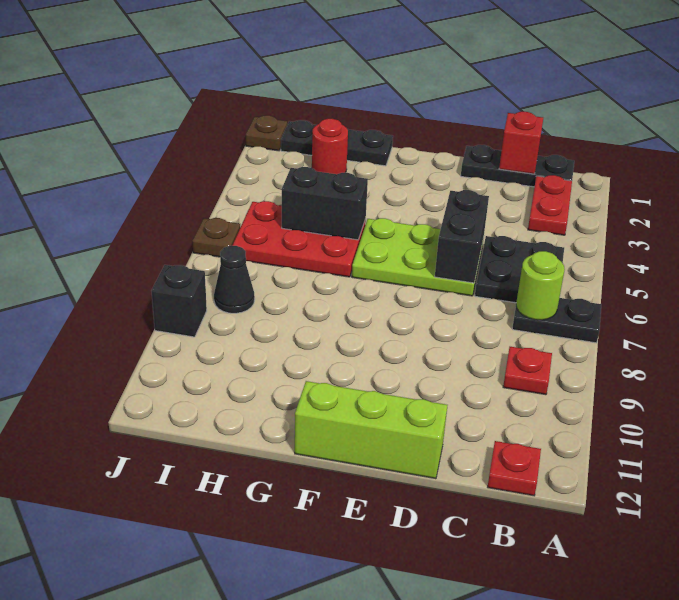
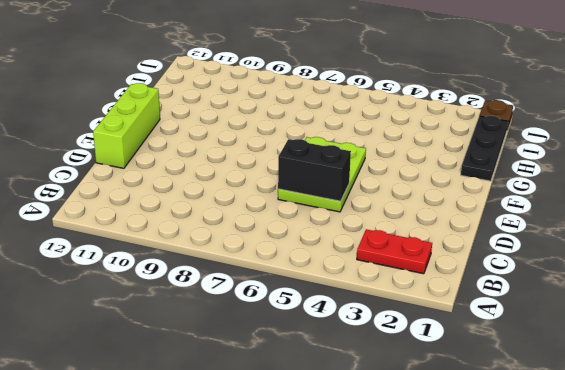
none -> black plate A7:B7 level 1
none -> black plate B1:D1 level 1
none -> black plate B5:C6 level 1

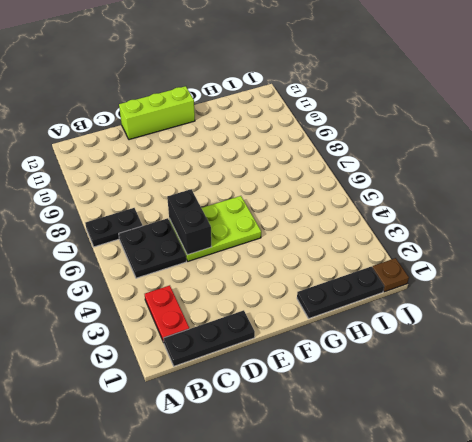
none -> red plate B9 level 1
none -> red plate B12 level 1
none -> red plate G5:I6 level 1

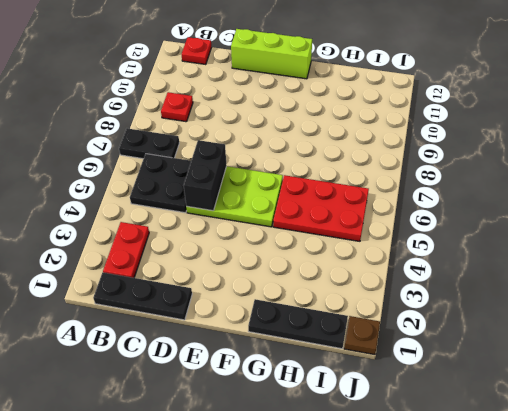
none -> red round brick H2 level 1
none -> black cone I8 level 1
none -> brown plate J6 level 1

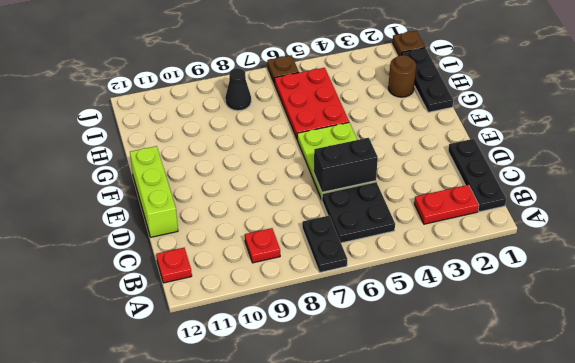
brown round brick H2 level 1 -> red round brick H2 level 1
none -> black brick J9 level 1
none -> lime round brick B7 level 2
none -> red brick C1 level 2

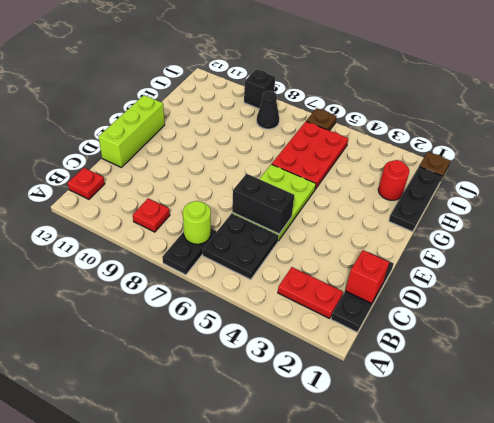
none -> black brick G5:H5 level 2

